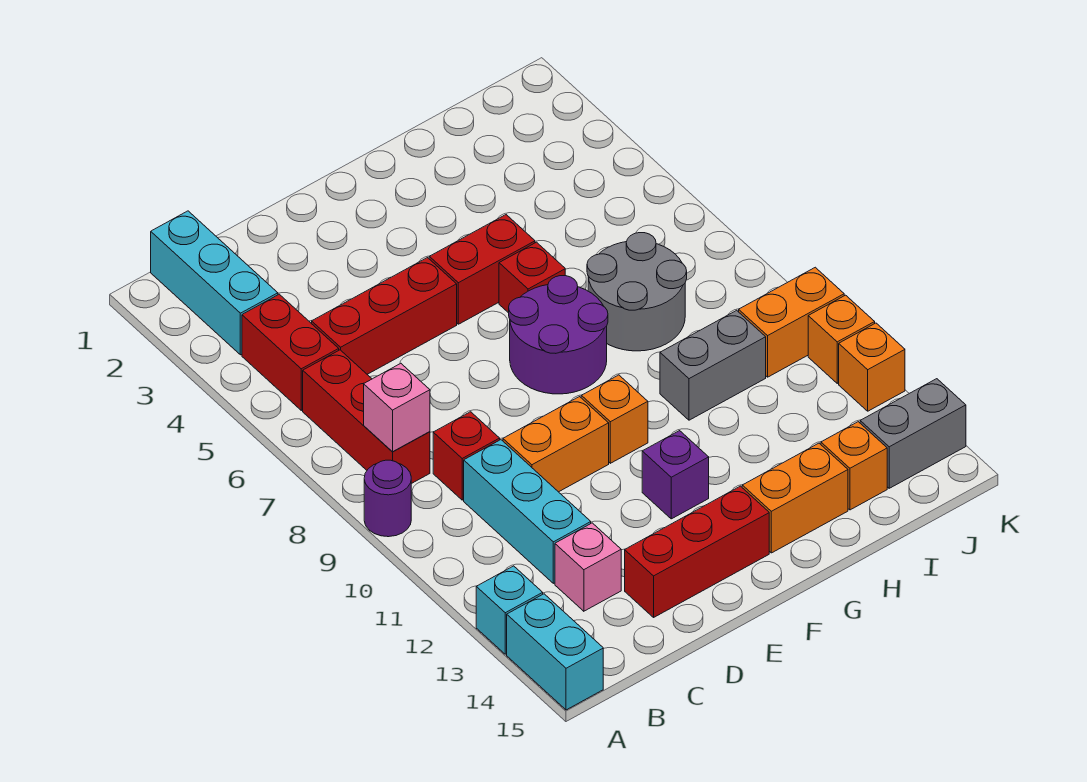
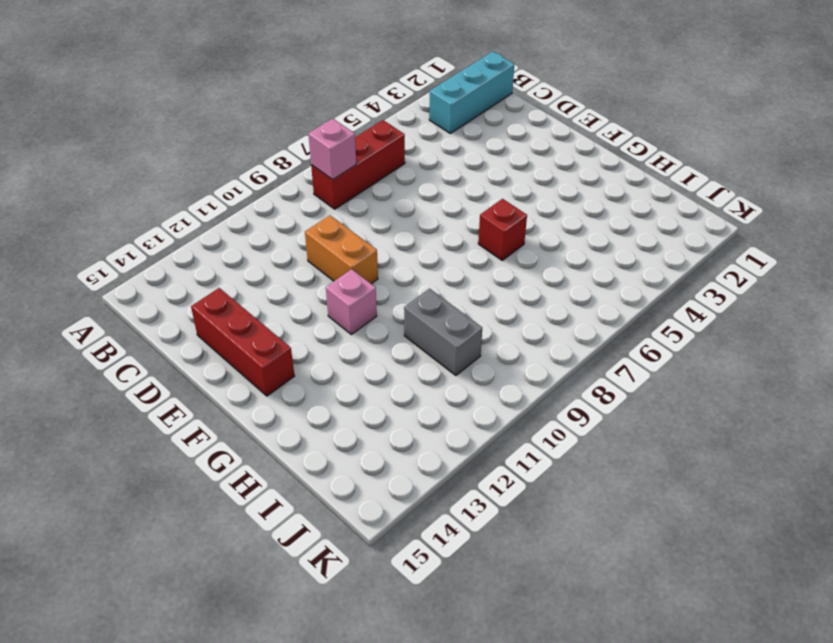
pink brick F11 level 1 -> pink brick C13 level 1
none -> purple round brick A9 level 1
none -> cyan brick A13 level 1
none -> cyan brick A14:A15 level 1

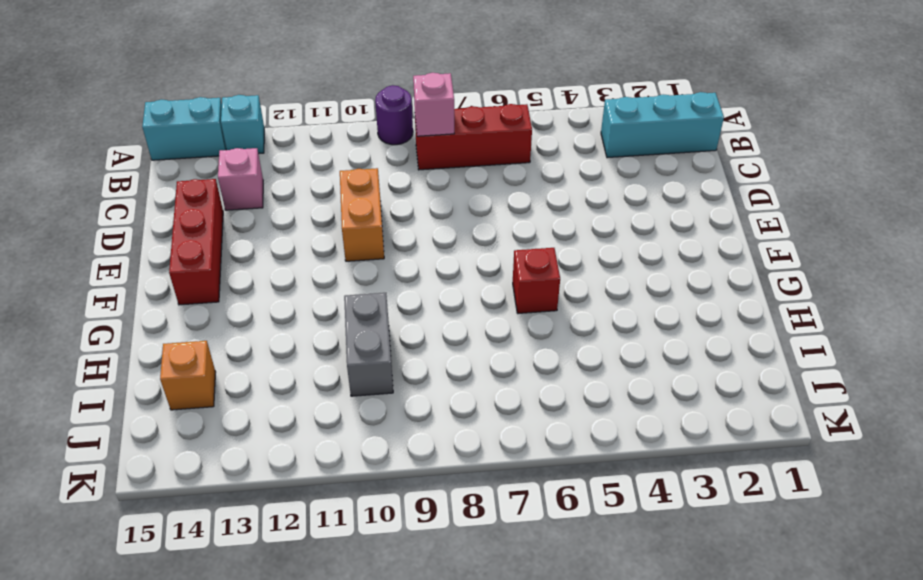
none -> red brick B4:B5 level 1
none -> red brick C5:E5 level 1
none -> red brick C9 level 1

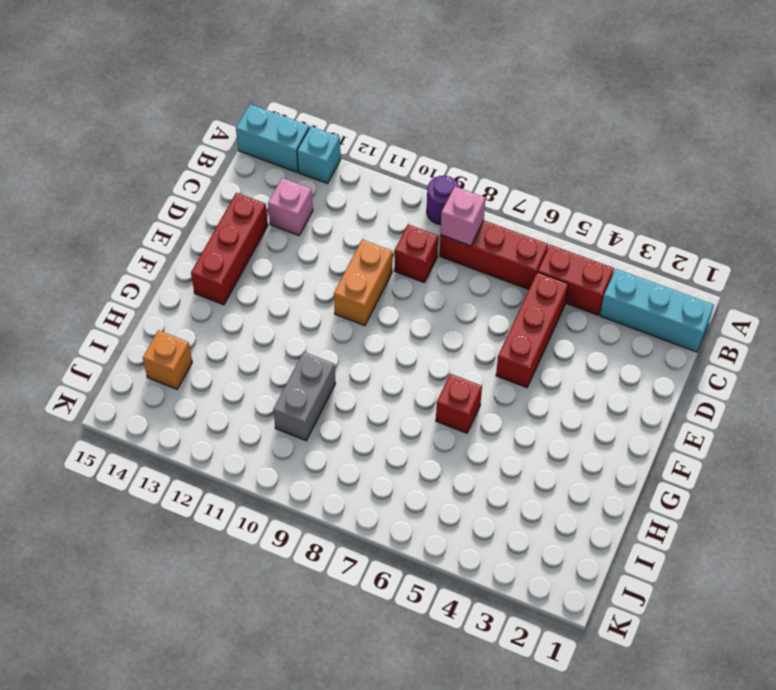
none -> cyan brick C10:C12 level 1
none -> red brick F5:G5 level 1
none -> purple round brick F7:G8 level 1

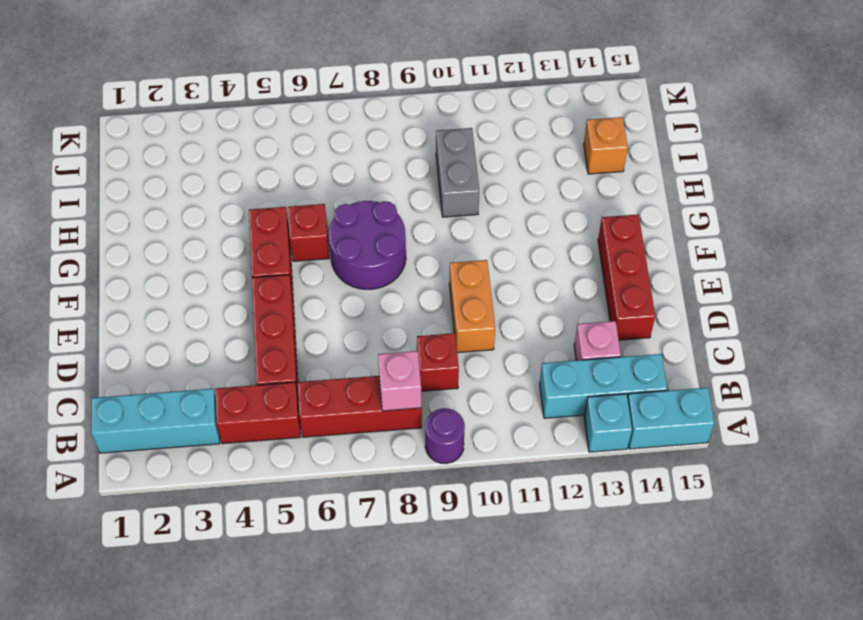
cyan brick B12:B14 level 1 -> cyan brick C10:C12 level 1
none -> orange brick F10 level 1
none -> purple brick F12 level 1
none -> orange brick G14:H14 level 1

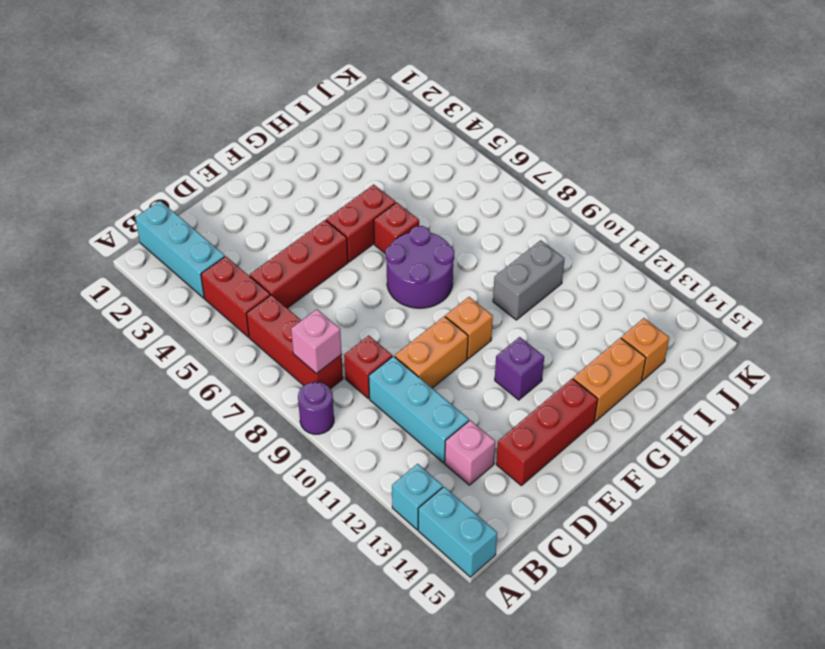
none -> grey round brick H7:I8 level 1
none -> orange brick J10:K10 level 1
none -> grey brick J14:K14 level 1

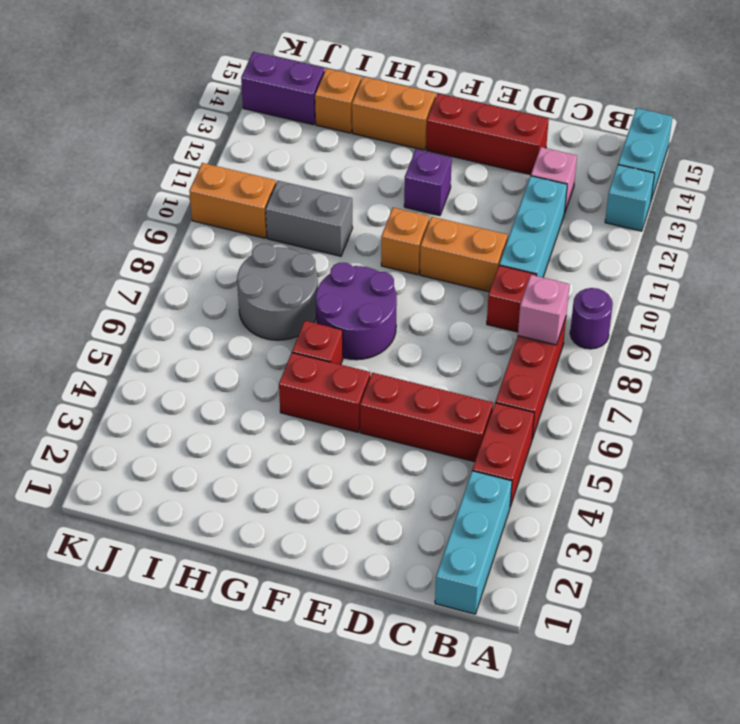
purple brick J14:K14 level 1 -> grey brick J14:K14 level 1
none -> orange brick K11 level 1
none -> orange brick K12 level 1

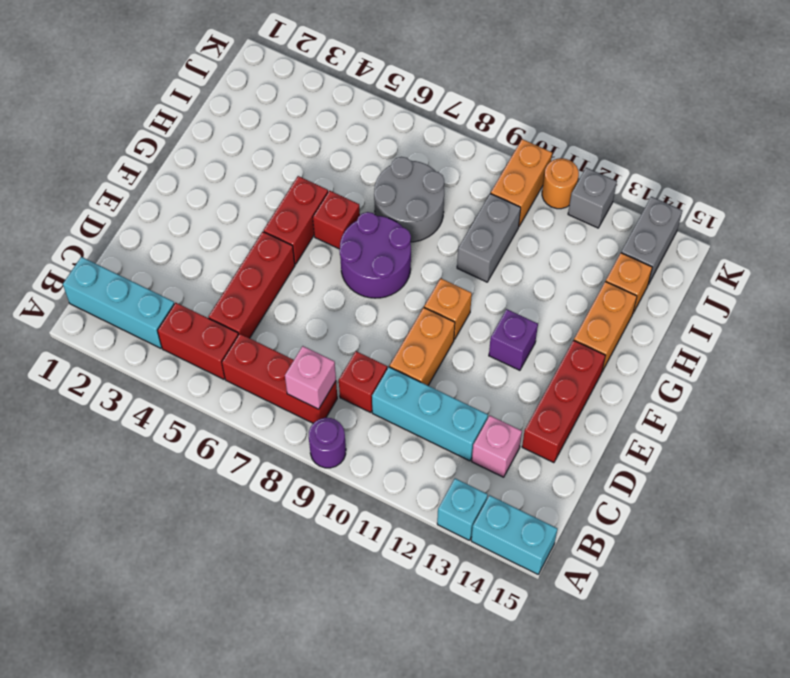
orange round brick K11 level 1 -> orange brick K11 level 1
grey brick K12 level 1 -> orange brick K12 level 1

